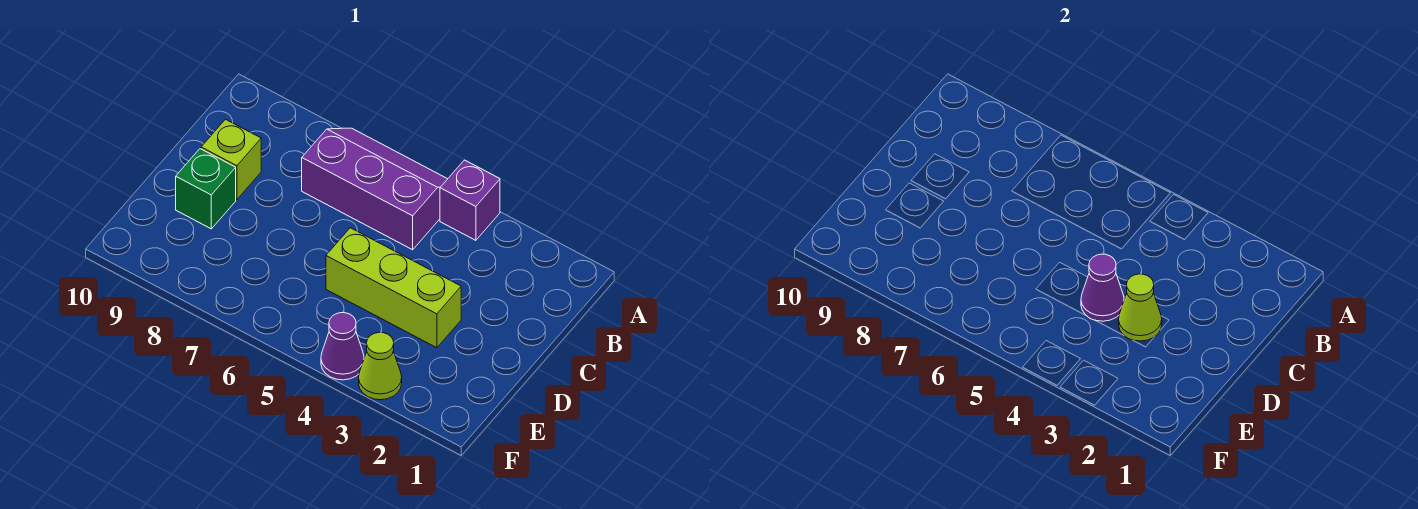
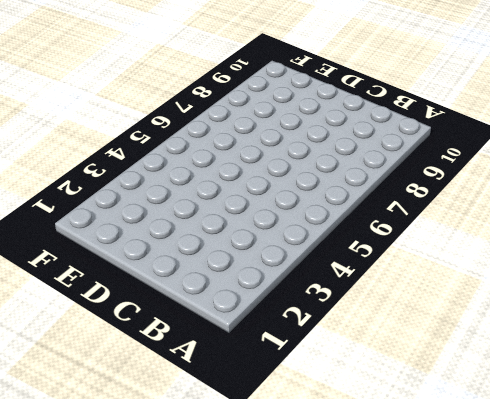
none -> purple brick A4 level 1
none -> purple slope A5:B7 level 1 top B

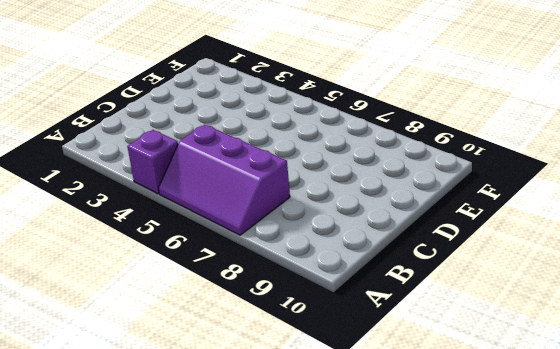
none -> lime brick C9 level 1
none -> lime brick D3:D5 level 1

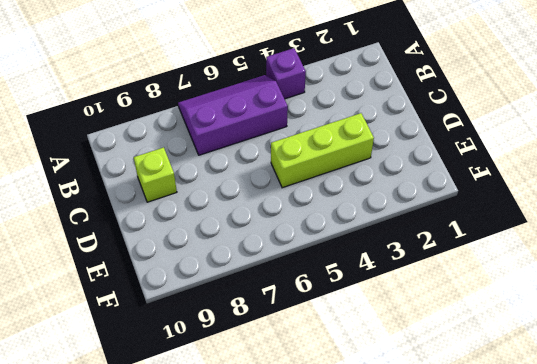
none -> green brick D9 level 1
none -> lime cone F3 level 1

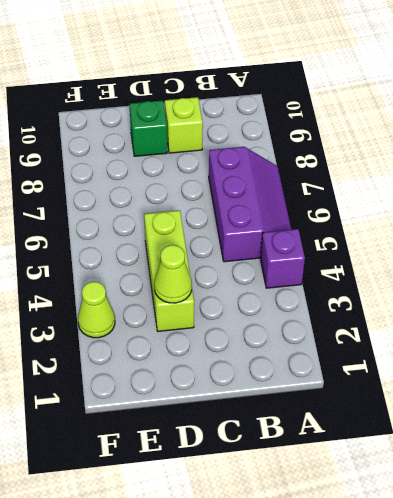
none -> purple cone F4 level 1
none -> purple cone D4 level 2

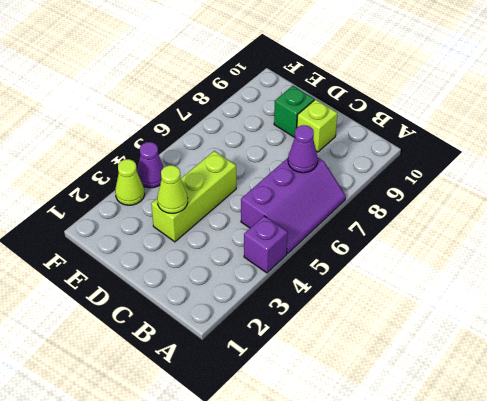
purple cone B7 level 2 -> purple cone D4 level 2

